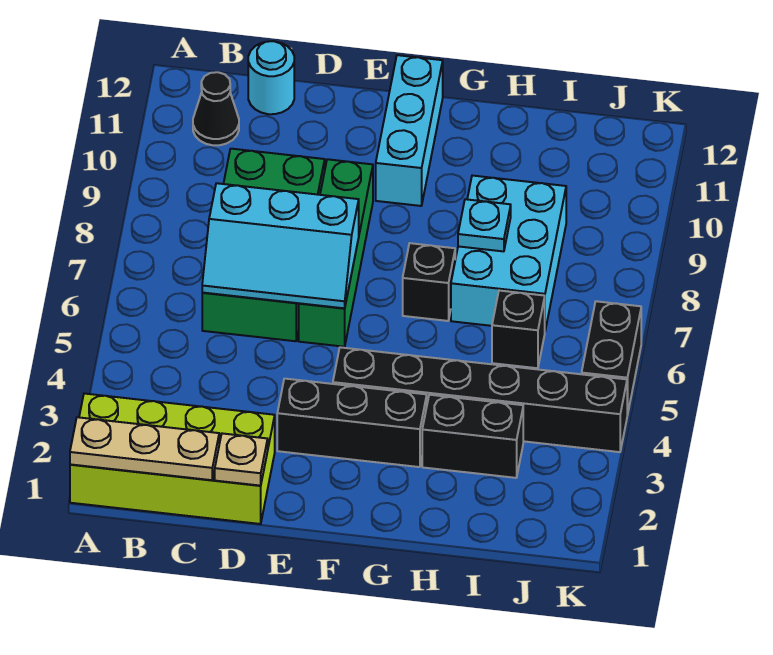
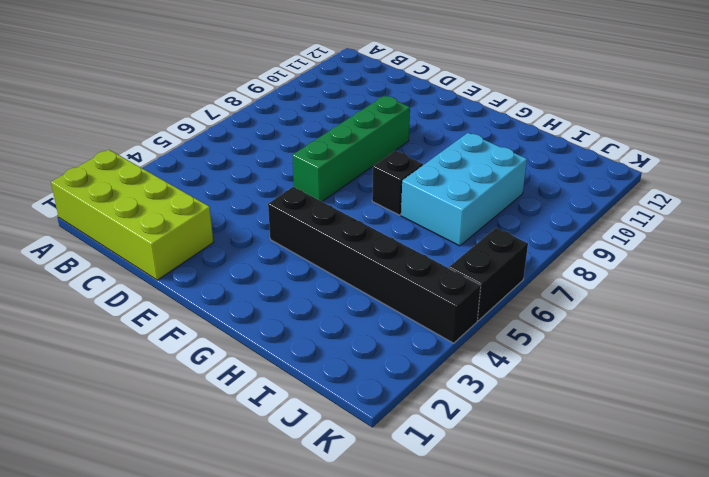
none -> black cone B11 level 1
none -> green brick C6:D9 level 1
none -> cyan round brick C12 level 1

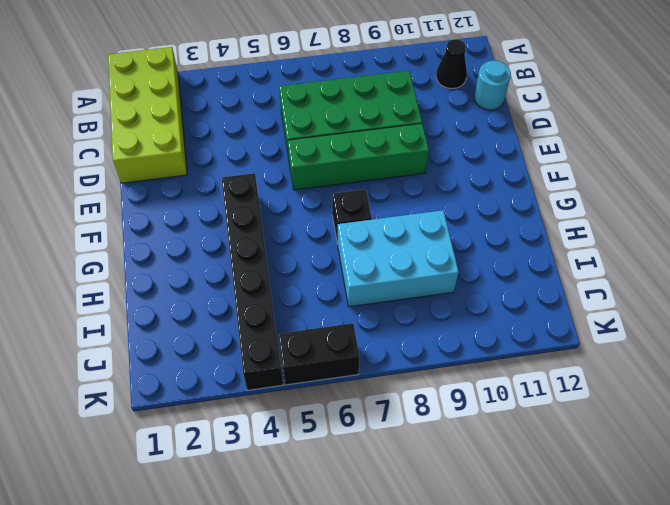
none -> black brick E3:G3 level 1
none -> cyan brick F10:F12 level 1
none -> black brick H3:I3 level 1

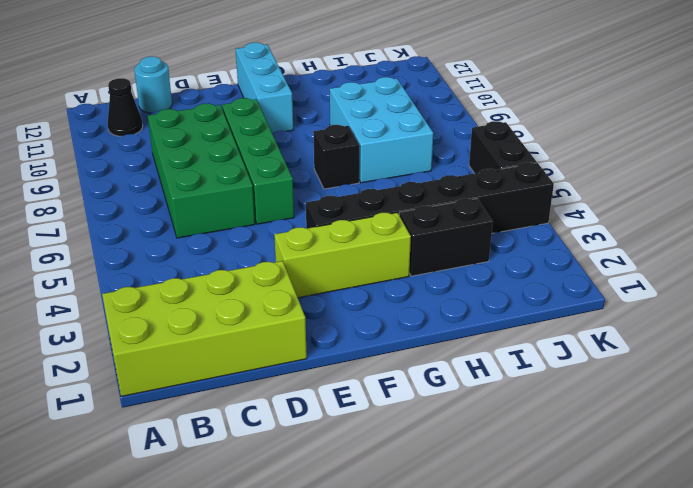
lime brick E3:G3 level 1 -> black brick E3:G3 level 1
none -> black brick I6 level 1
none -> tan plate A1:C1 level 2
none -> cyan slope C6:E7 level 2 top 7

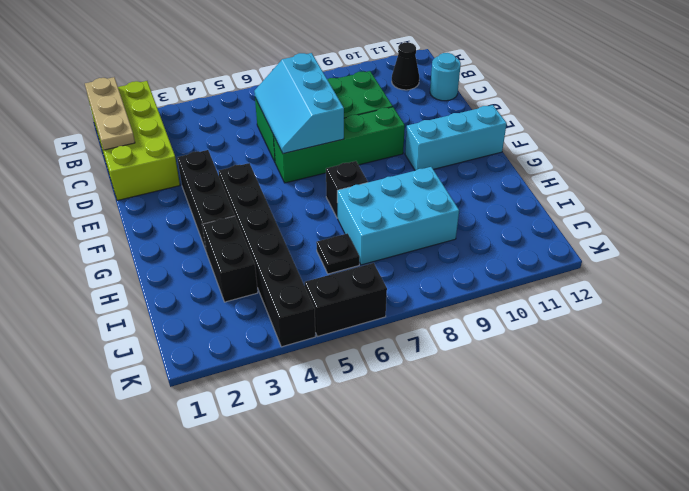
black plate I6 level 1 -> black brick I6 level 1
none -> tan plate D1 level 2
none -> cyan plate H8 level 2

